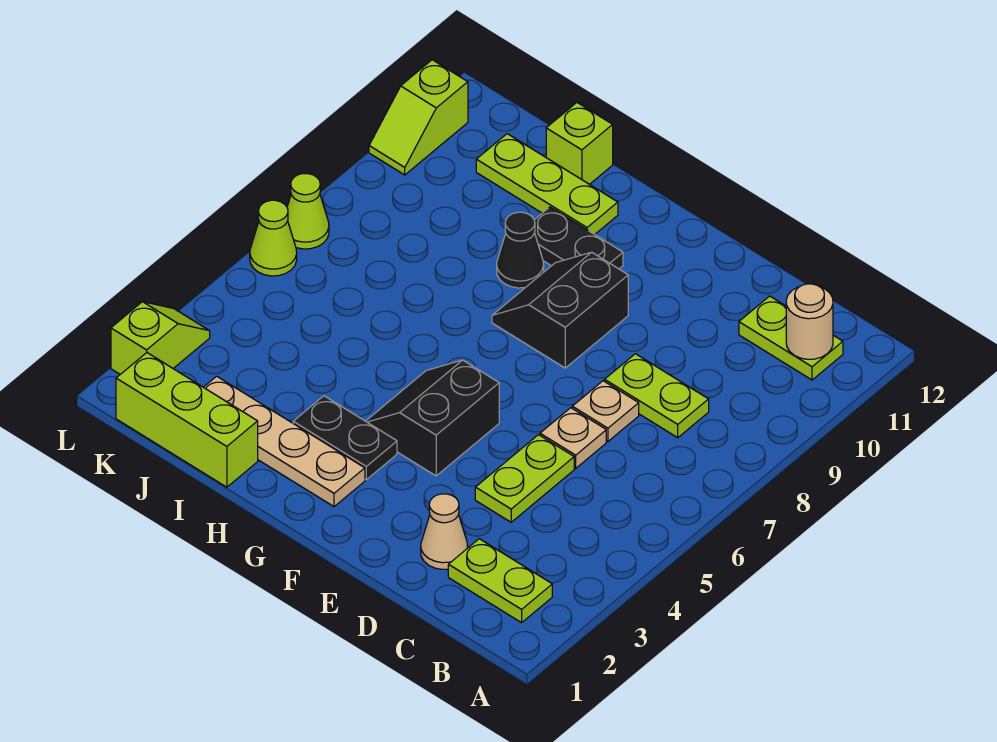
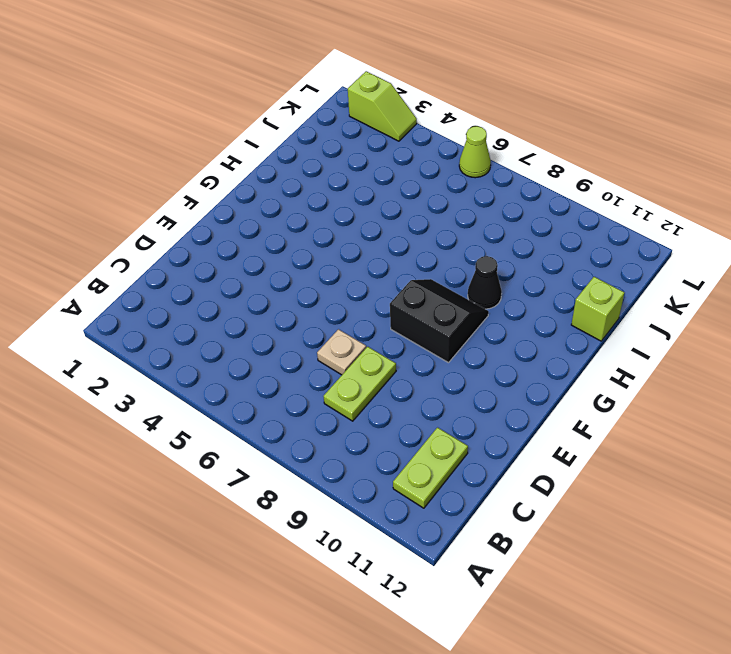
none -> lime plate B2:C2 level 1
none -> tan cone D2 level 1
none -> lime plate D4:D5 level 1

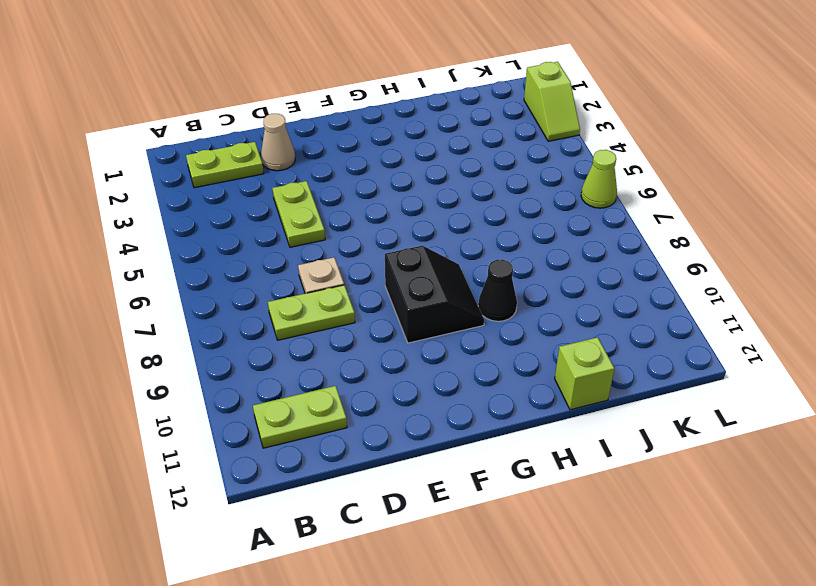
none -> tan plate D6 level 1
none -> black slope F4:G5 level 1 top F
none -> tan plate G2:J2 level 1

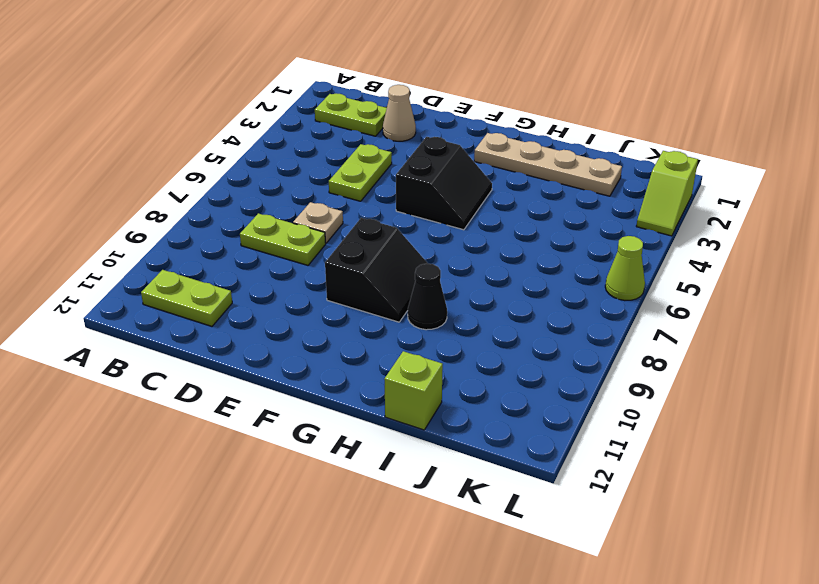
none -> tan plate D6 level 1
none -> black plate G3:H3 level 1
none -> black plate G10:H10 level 1

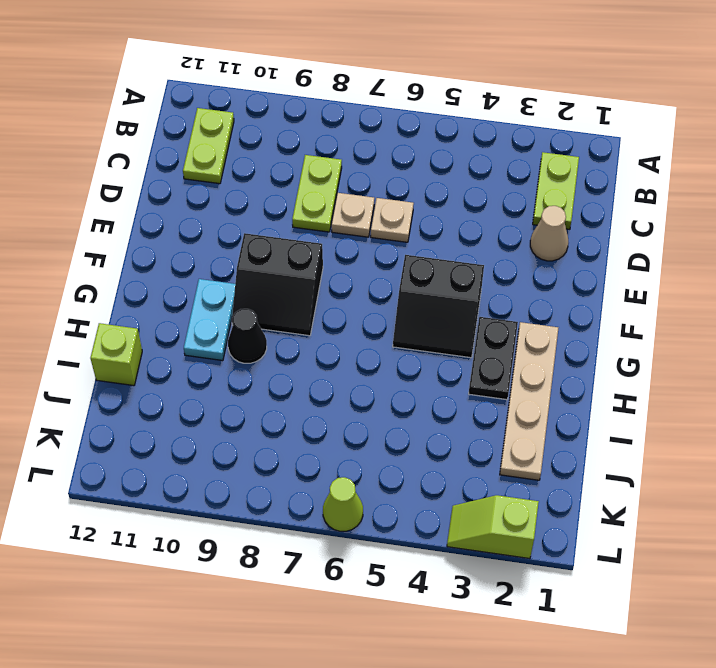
cyan plate G10:H10 level 1 -> black plate G10:H10 level 1
none -> lime plate D4:D5 level 1
none -> lime plate H11:J11 level 1
none -> lime brick I1:K1 level 1

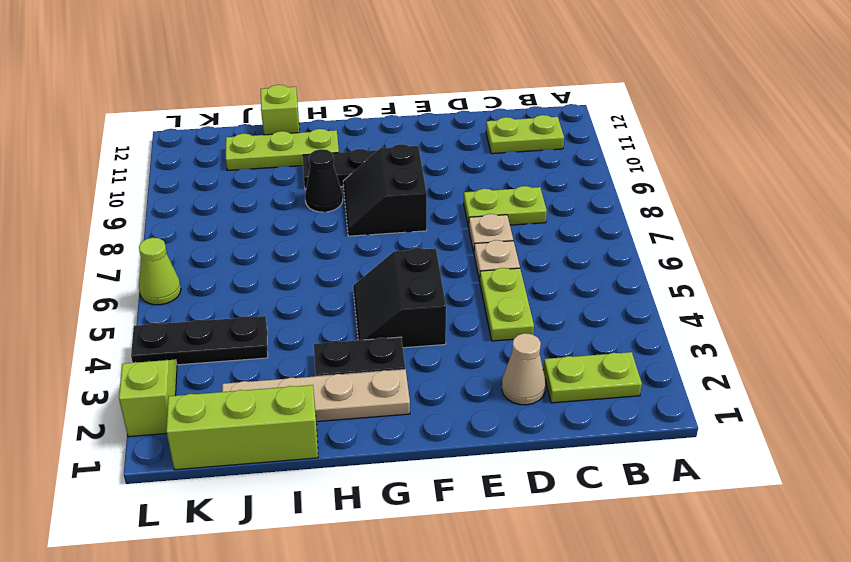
black plate J4:L4 level 1 -> none
none -> lime cone L7 level 1
none -> lime slope L10:L11 level 1 top 11
none -> tan round brick B11 level 2

